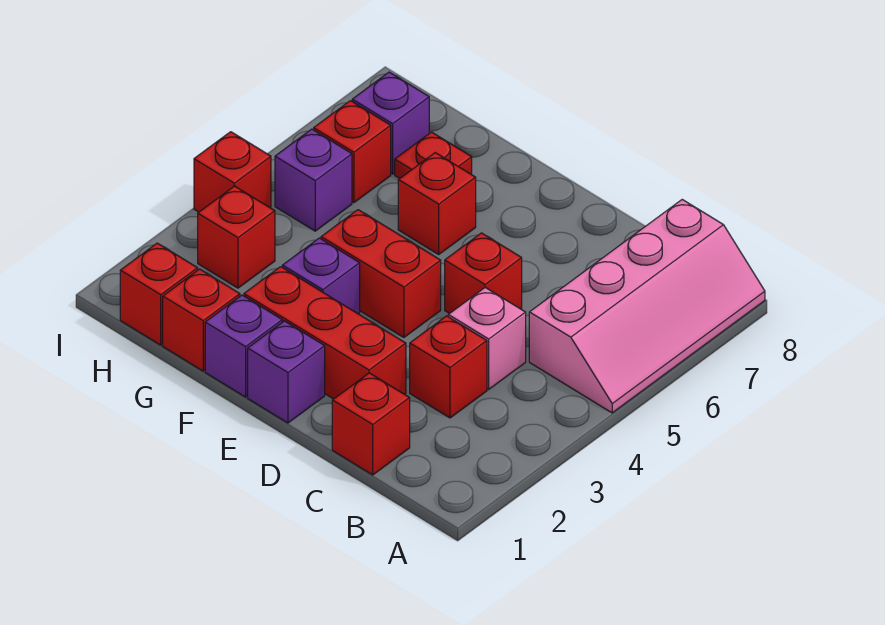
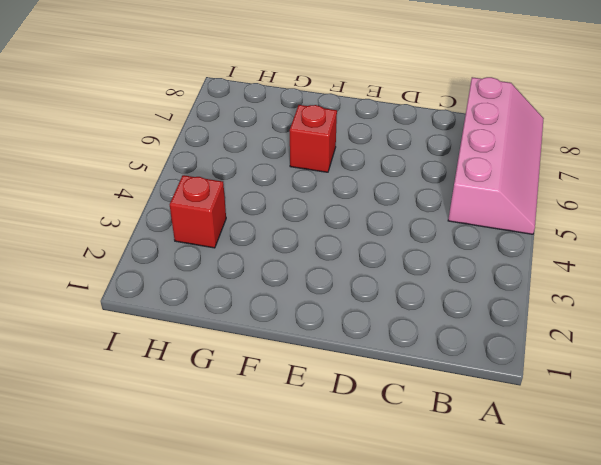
none -> red brick C1 level 1
none -> red brick C3 level 1
none -> pink brick C4 level 1

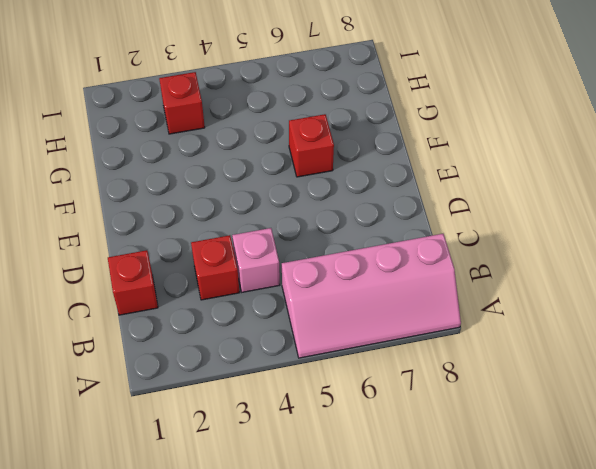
none -> red brick D2:F2 level 1
none -> red brick D5 level 1
none -> purple brick E1 level 1

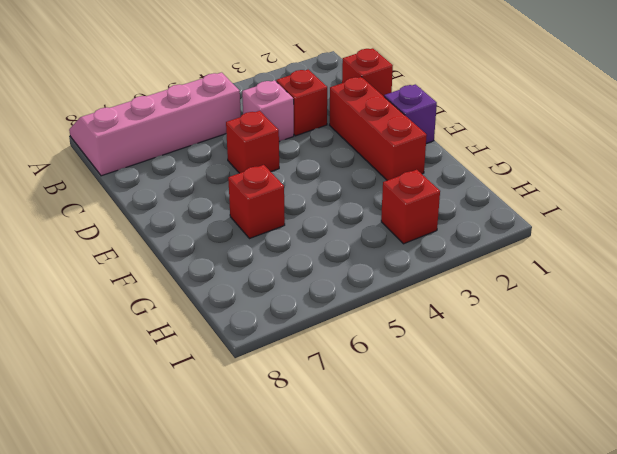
none -> red brick E4:F4 level 1
none -> purple brick F1 level 1
none -> purple brick F3 level 1

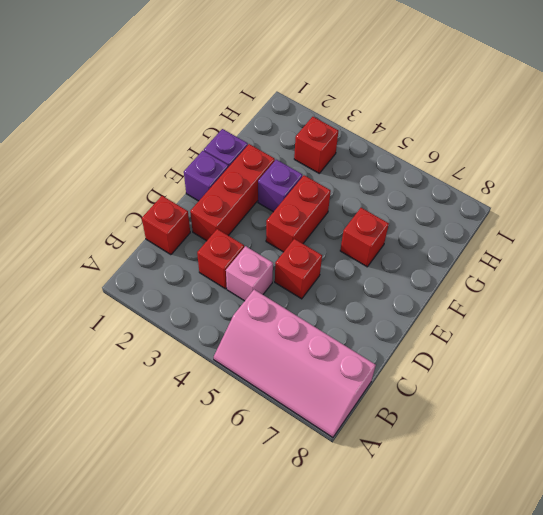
none -> red brick G1 level 1
none -> red plate G7 level 1
none -> red brick H1 level 1

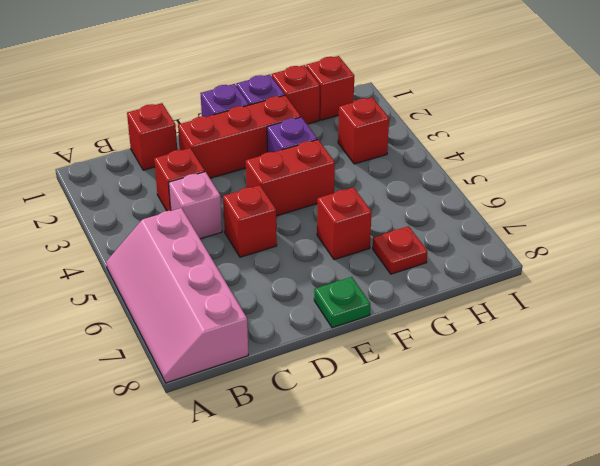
green plate E8 level 1 -> none
none -> purple brick H5 level 1
none -> red brick H6 level 1
none -> purple brick H7 level 1

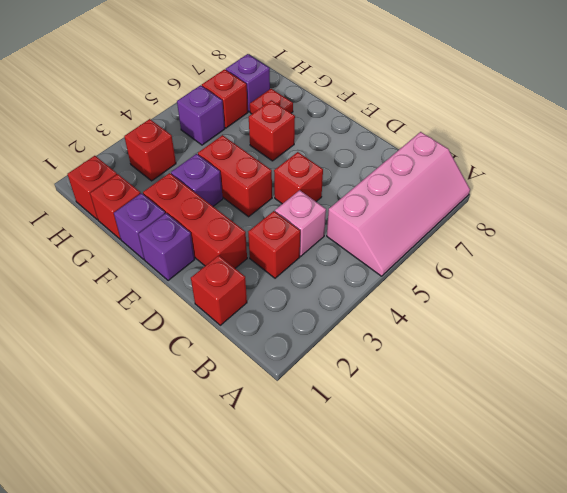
none -> red brick I4 level 1

